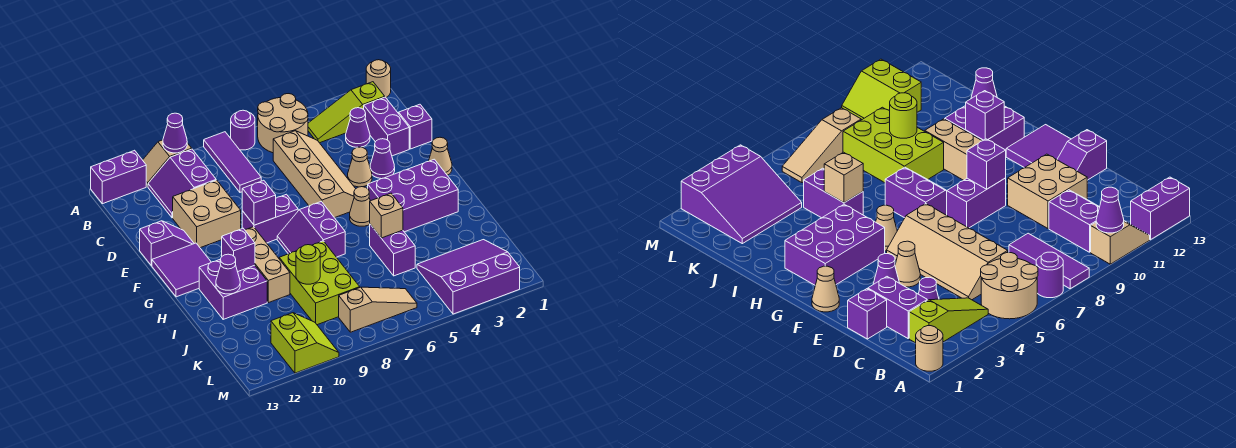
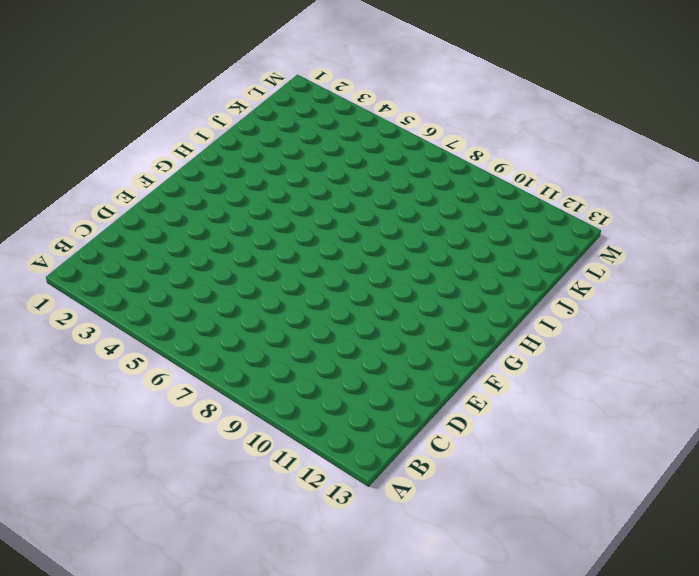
none -> tan round brick A1 level 1
none -> tan round brick A5:B6 level 1
none -> purple round brick A7 level 1
none -> purple tile A8:C8 level 1

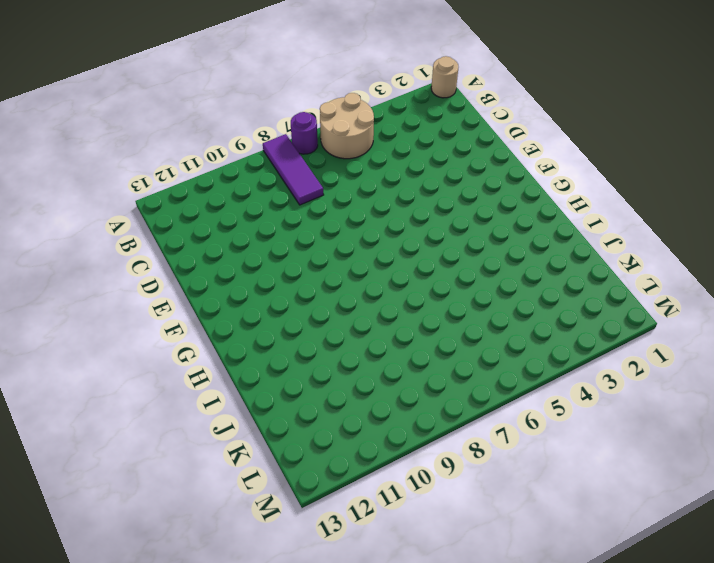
none -> tan slope A10:A11 level 1 top 10
none -> purple brick A12:A13 level 1
none -> lime slope B2:B4 level 1 top 2
none -> purple slope B10:C11 level 1 top 10

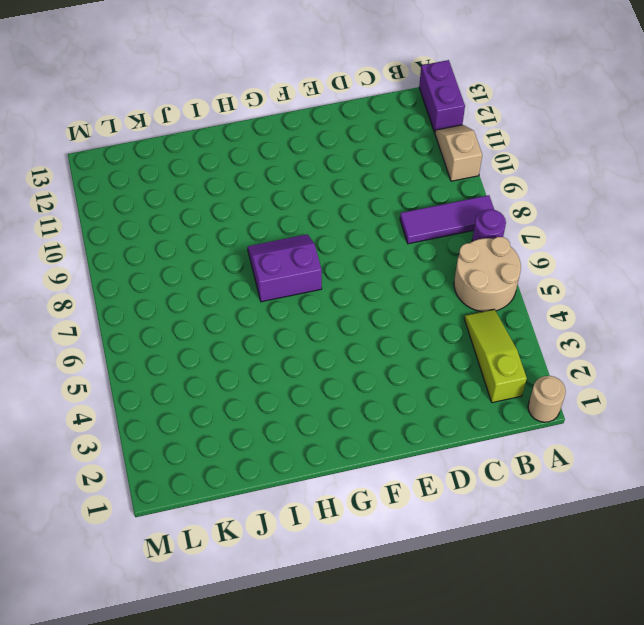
none -> purple slope B10:C11 level 1 top 10
none -> purple brick C2:D2 level 1
none -> purple cone C3 level 1
none -> tan slope C5:F6 level 1 top 6

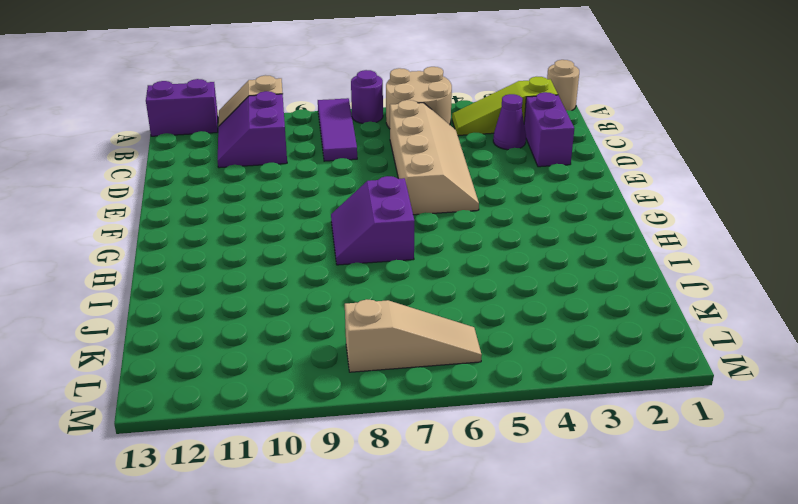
none -> purple brick D1 level 1
none -> tan brick D10:E11 level 1
none -> purple cone E3 level 1
none -> tan cone E4 level 1

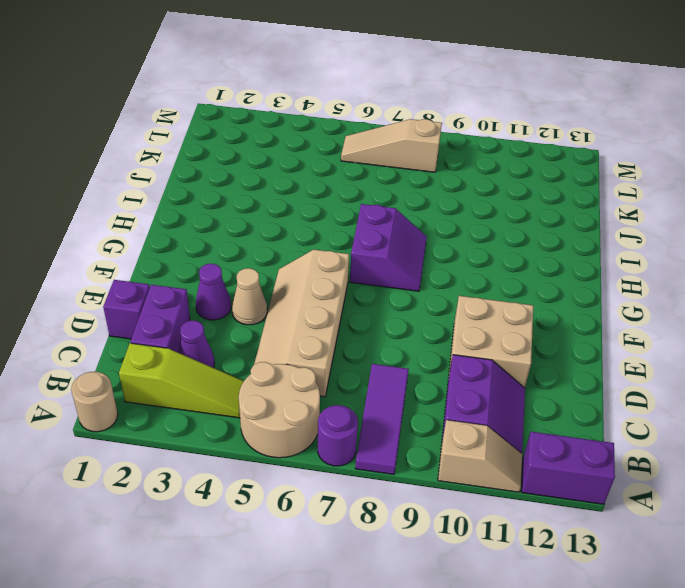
none -> purple slope E12:E13 level 1 top 13
none -> tan cone F1 level 1
none -> purple brick F8:F9 level 1
none -> purple tile F12:G13 level 1

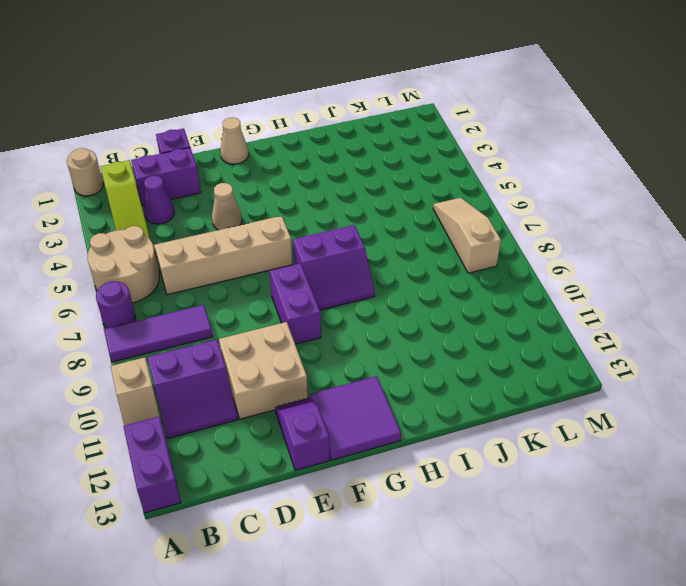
none -> purple cone E3 level 1
none -> purple brick G2:H4 level 1
none -> tan cone G5 level 1
none -> tan brick G10:I10 level 1

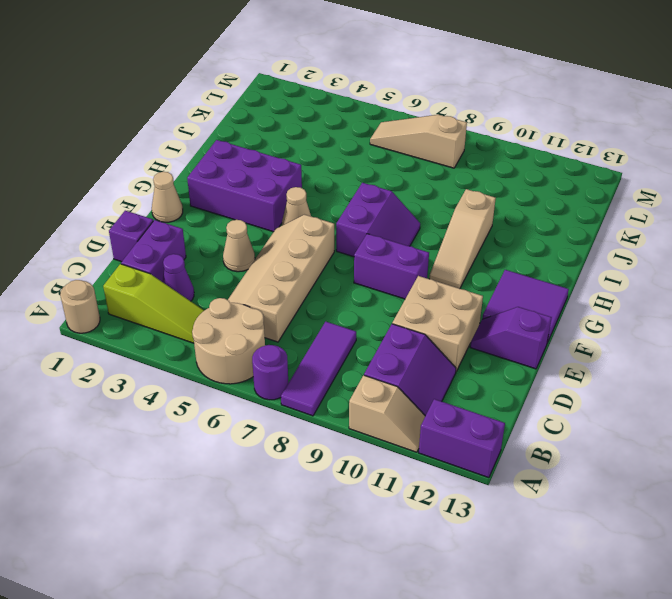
tan slope G10:I10 level 1 top I -> tan brick G10:I10 level 1
none -> purple cone E3 level 1
none -> purple brick H11:I12 level 1
none -> purple brick I5:J5 level 1
none -> lime brick I8:K9 level 1

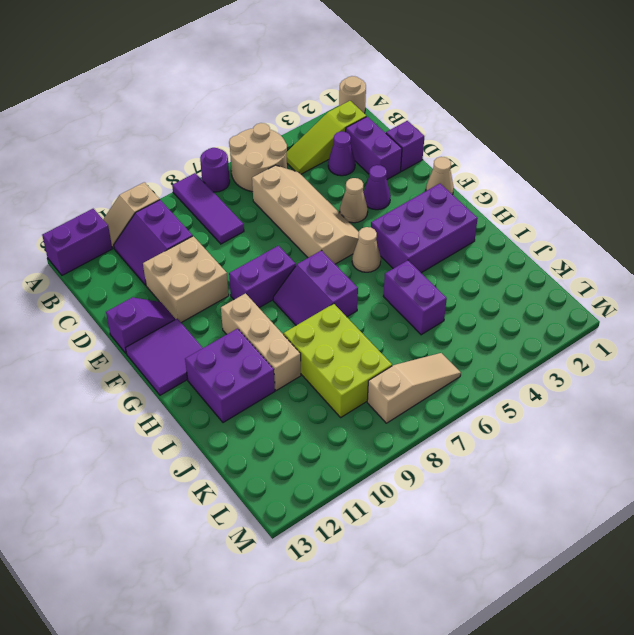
none -> purple slope K2:M4 level 1 top M
none -> lime slope L10:M11 level 1 top 11
none -> purple cone A10 level 2
none -> purple brick F9 level 2

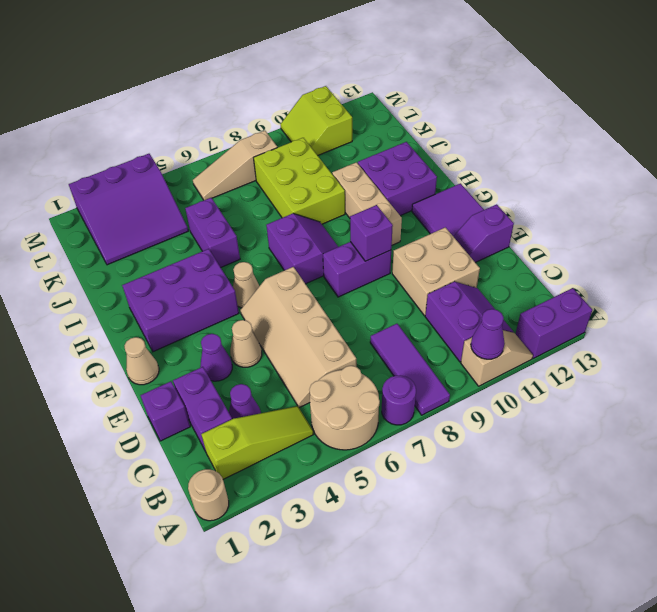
none -> purple brick H11 level 2
none -> tan brick I5 level 2
none -> purple cone I12 level 2
none -> lime round brick J9 level 2

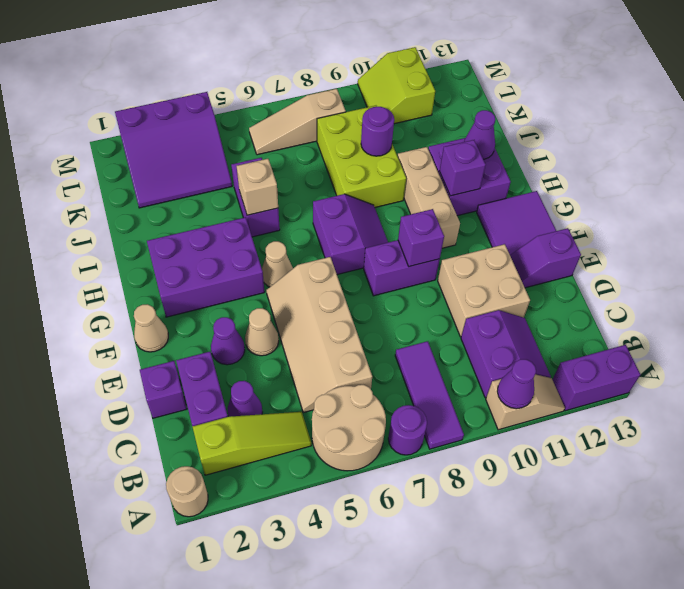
purple round brick J9 level 2 -> lime round brick J9 level 2

